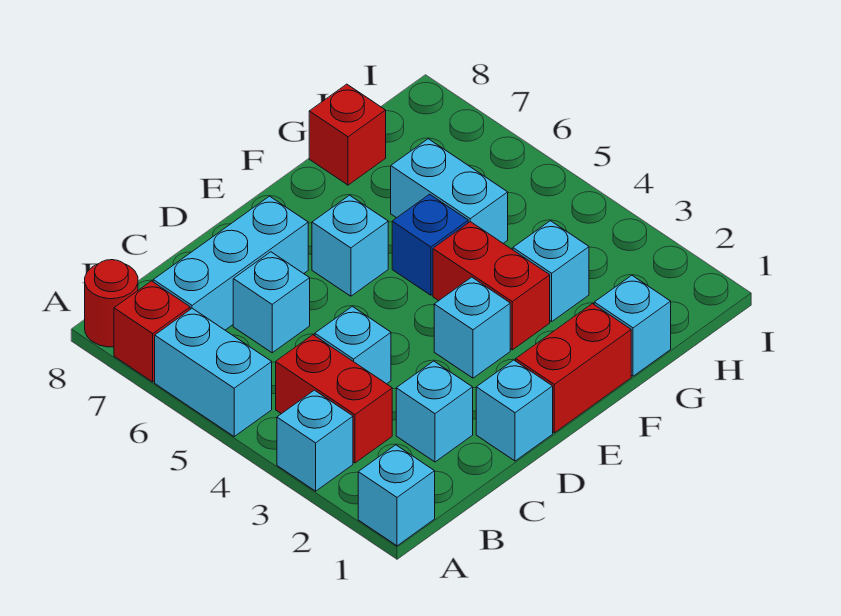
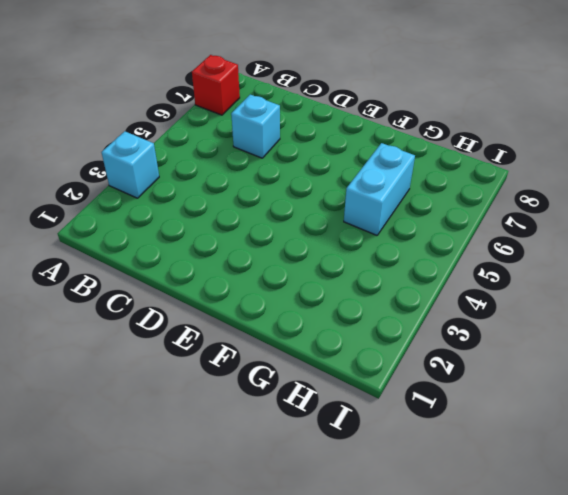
none -> cyan brick A1 level 1
none -> cyan brick A5:A6 level 1
none -> red round brick A8 level 1

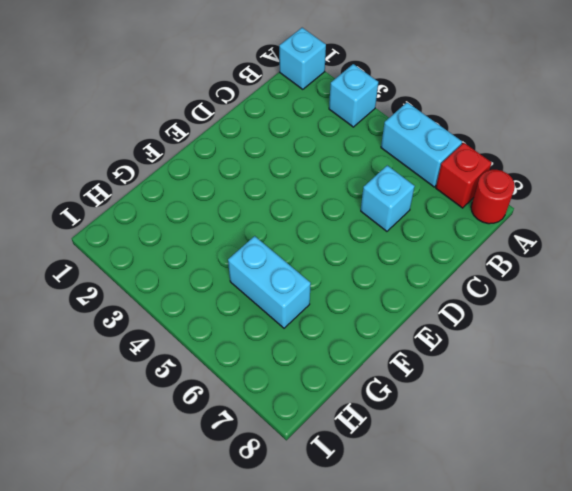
none -> red brick B3:B4 level 1
none -> cyan brick B7:D7 level 1
none -> cyan brick C2 level 1

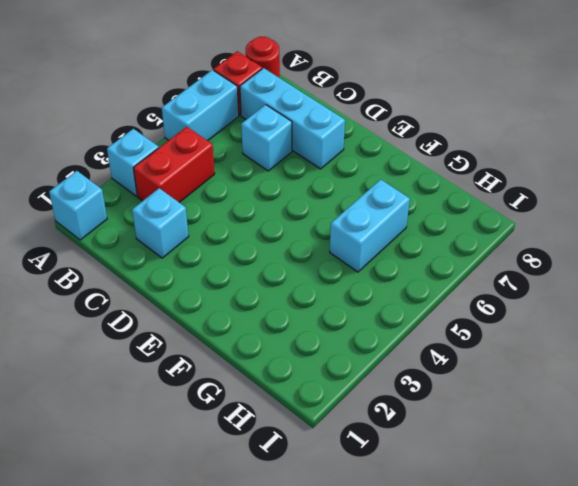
none -> cyan brick C4 level 1
none -> cyan brick D1 level 1
none -> red brick E1:F1 level 1

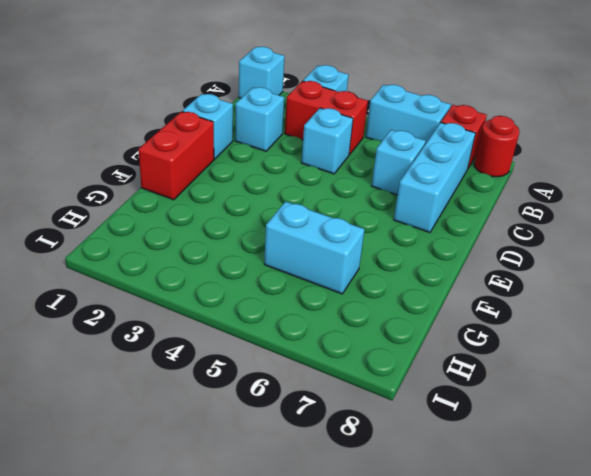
none -> cyan brick E3 level 1
none -> cyan brick E6 level 1
none -> red brick F3:F4 level 1

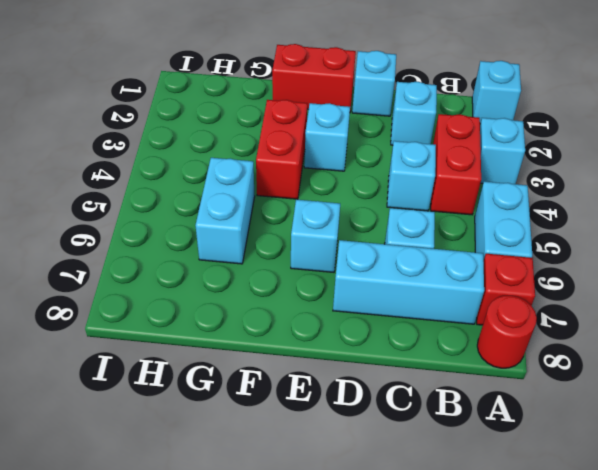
none -> blue brick F5 level 1
none -> cyan brick G1 level 1
none -> cyan brick G3 level 1

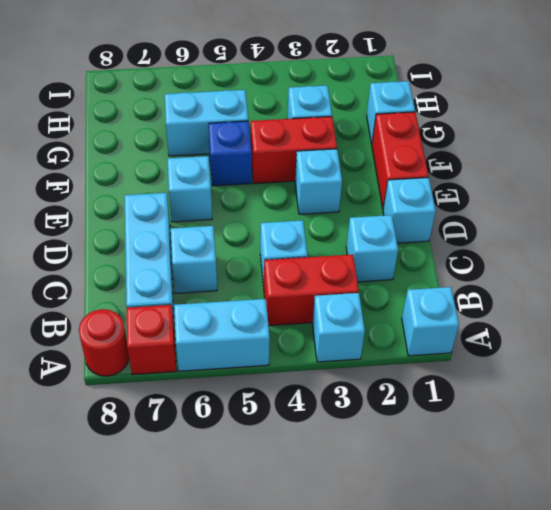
none -> red brick G8 level 1

